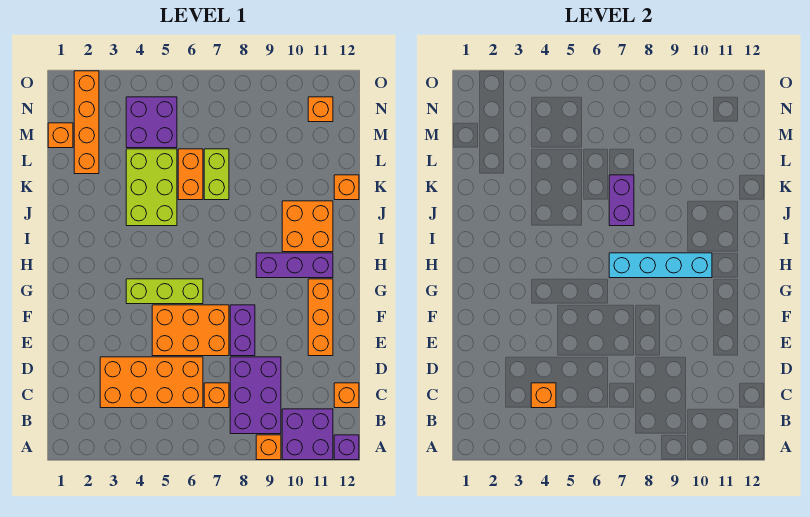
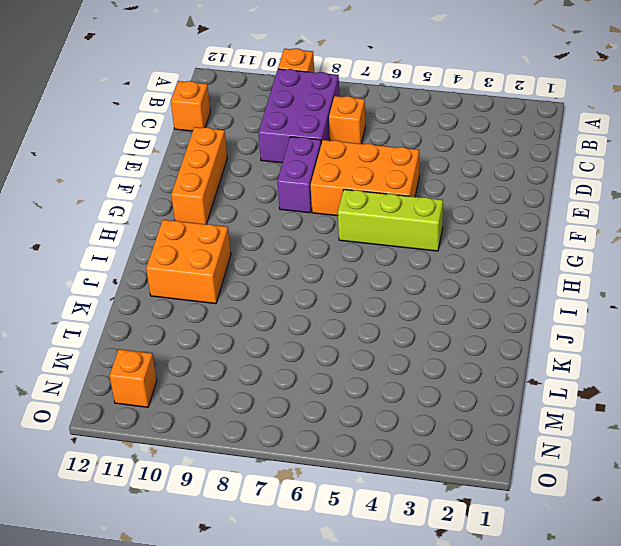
none -> purple brick A10:B11 level 1
none -> purple brick A12 level 1
none -> orange brick C3:D6 level 1

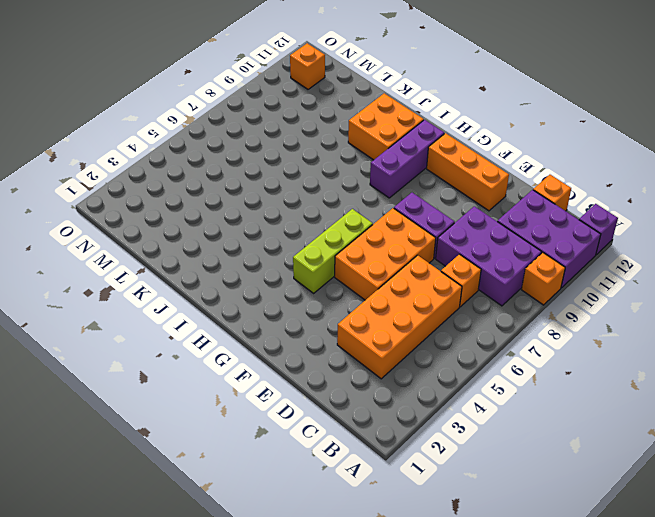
purple brick A10:C11 level 1 -> purple brick A10:B11 level 1
none -> lime brick J4:L5 level 1
none -> orange brick K6:L6 level 1
none -> lime brick K7:L7 level 1

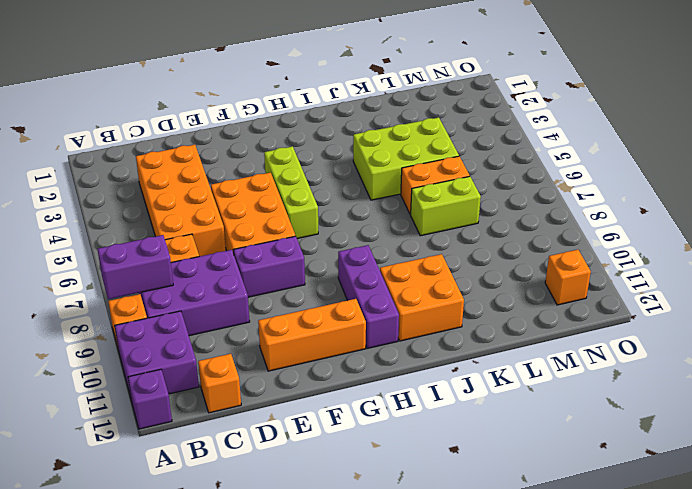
purple brick A8:B8 level 2 -> purple brick J7:K7 level 2
none -> orange brick K12 level 1
none -> orange brick L2:O2 level 1
none -> orange brick M1 level 1

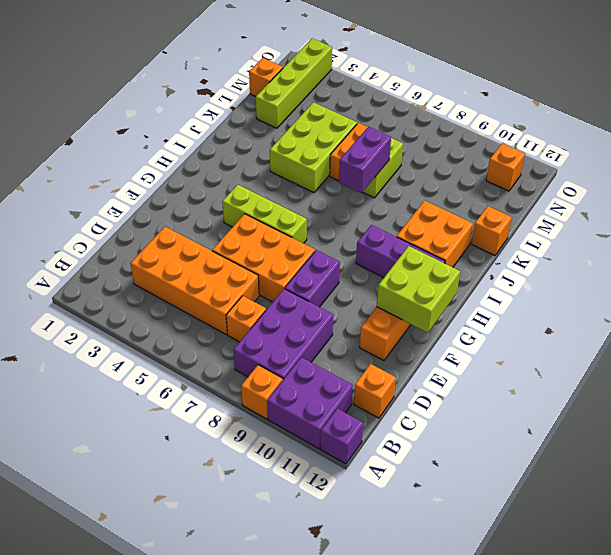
lime brick F11:G12 level 2 -> none
lime brick L2:O2 level 1 -> orange brick L2:O2 level 1
none -> purple brick M4:N5 level 1
none -> orange brick C4 level 2
none -> cyan brick H7:H10 level 2

